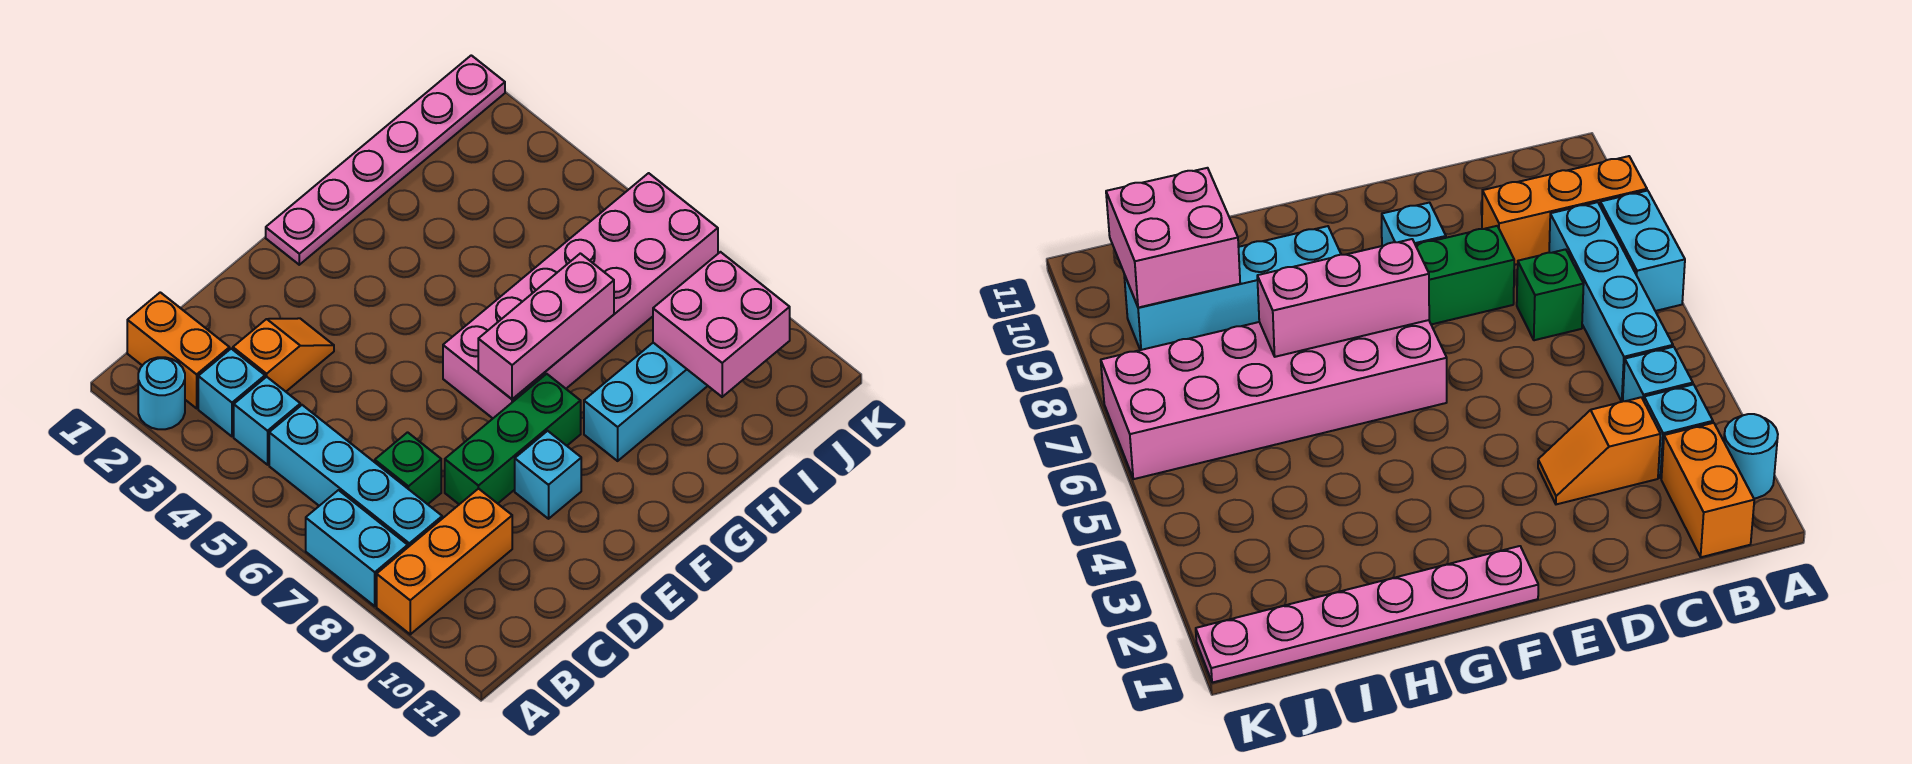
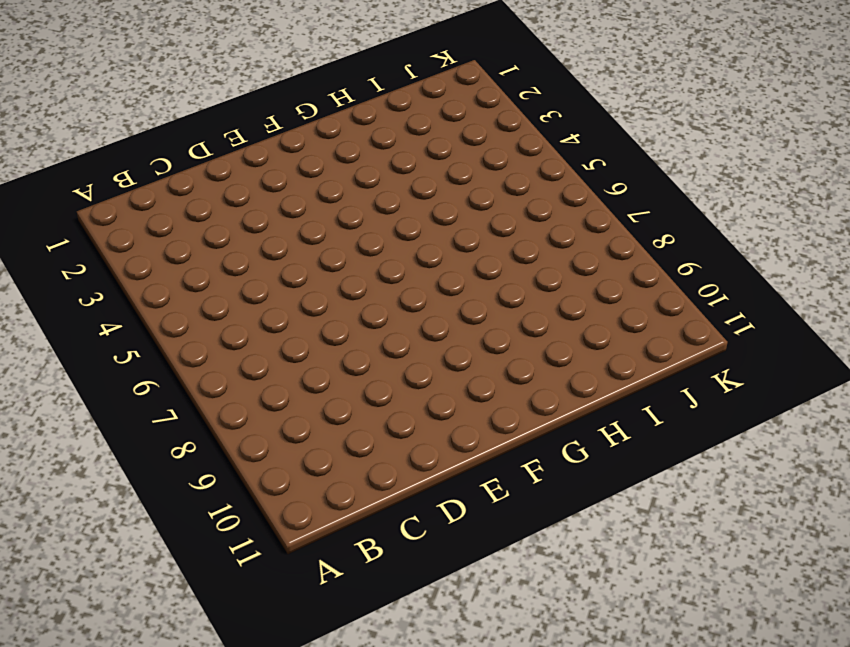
none -> cyan round brick A2 level 1
none -> cyan brick A7:A8 level 1
none -> orange brick A9:C9 level 1

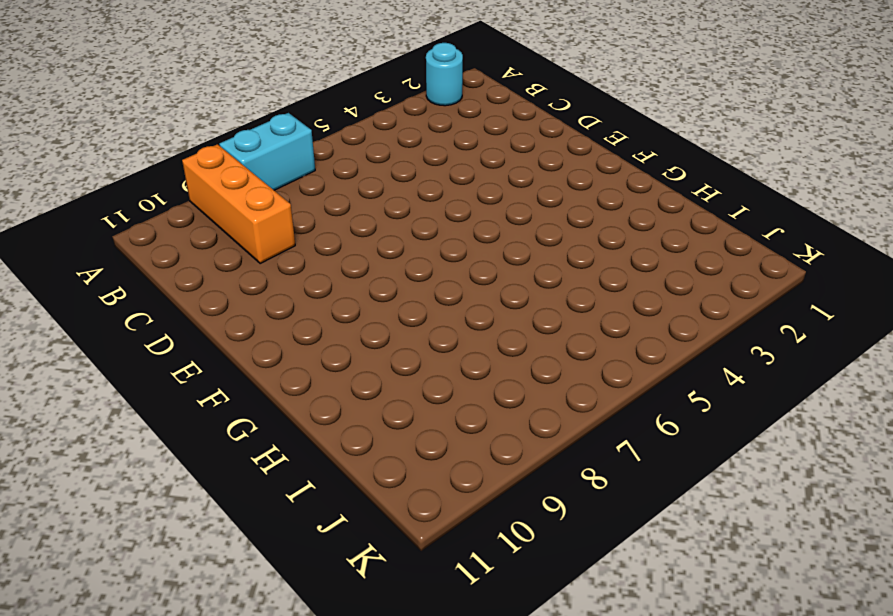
none -> orange brick B1:B2 level 1
none -> cyan brick B3 level 1
none -> cyan brick B4 level 1

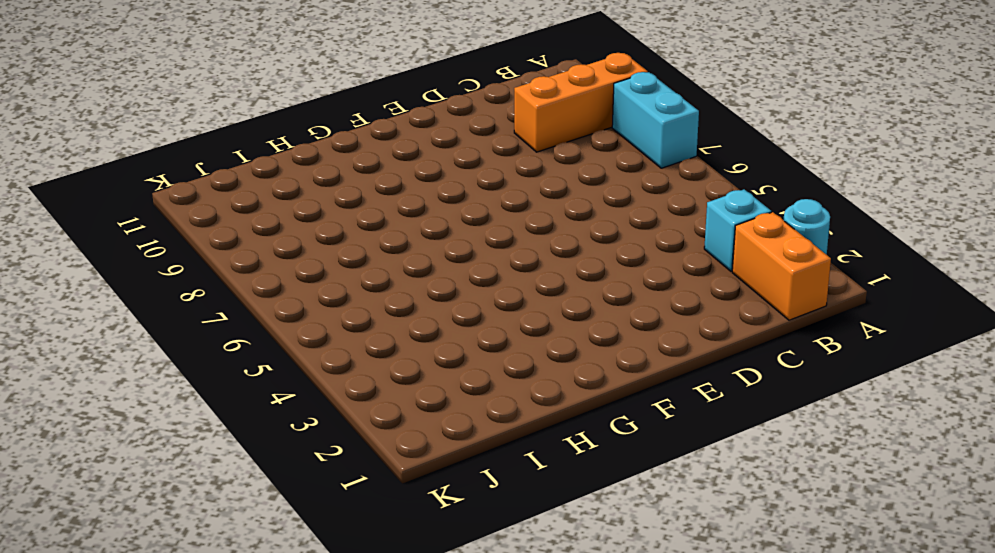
none -> cyan brick B4 level 1
none -> cyan brick B5:B8 level 1
none -> orange slope C3:D3 level 1 top C

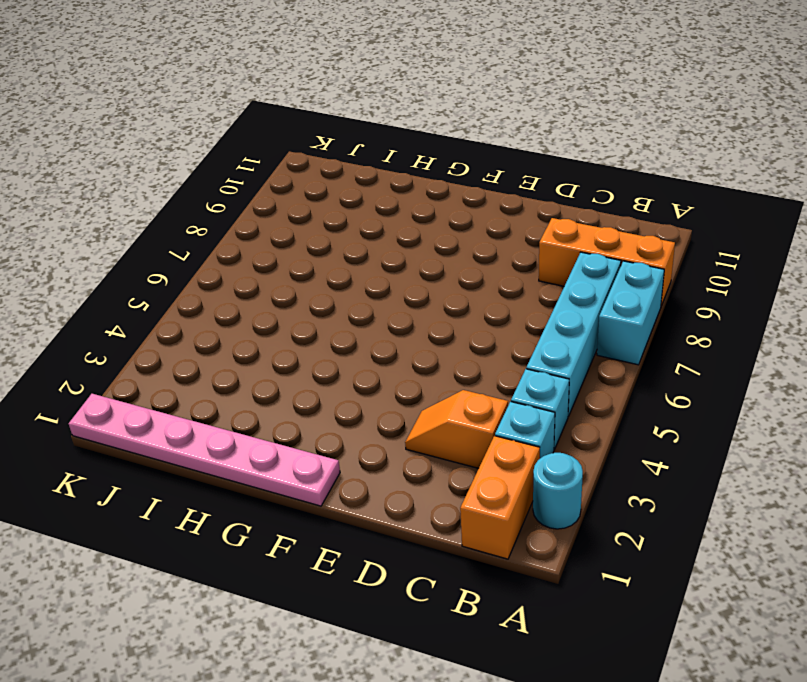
none -> green brick C7 level 1
none -> green brick D8:F8 level 1
none -> cyan brick E9 level 1

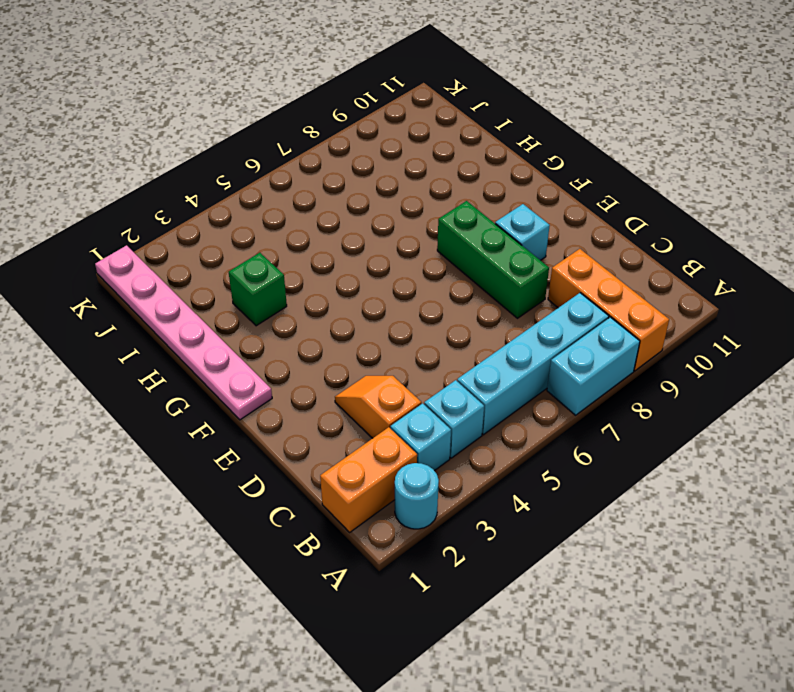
green brick H3 level 1 -> green brick C7 level 1
none -> pink brick F6:K7 level 1
none -> cyan brick G9:J9 level 1
none -> pink brick F7:H7 level 2

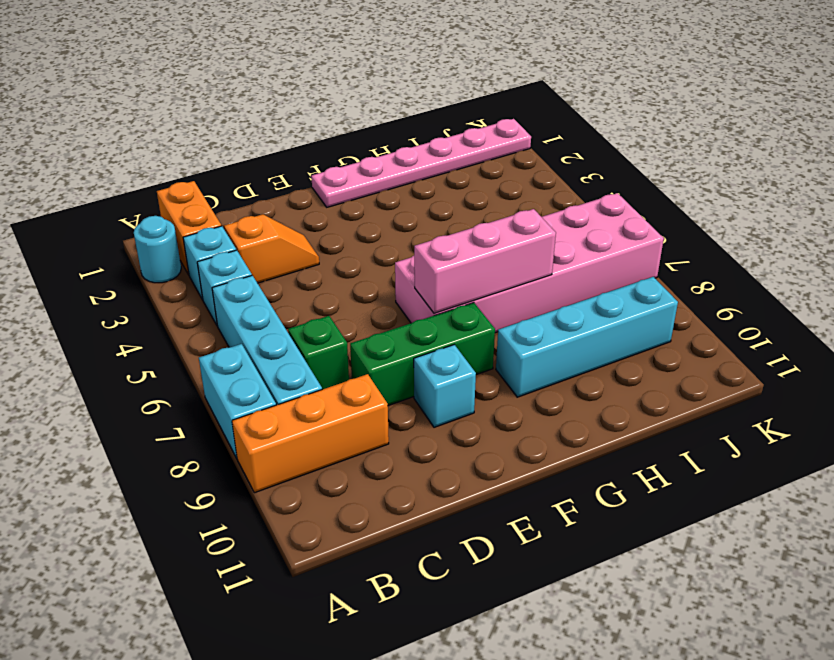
none -> pink brick I9:J10 level 2

